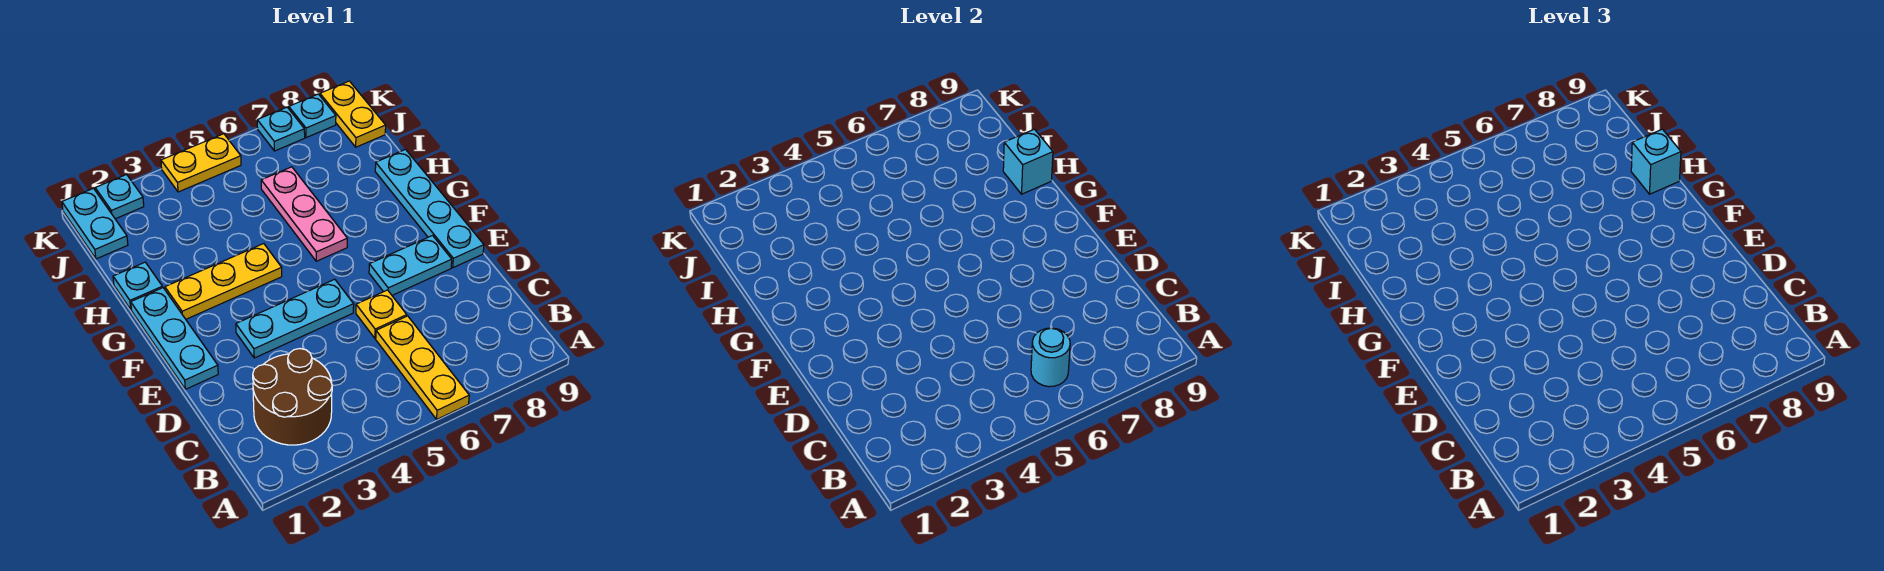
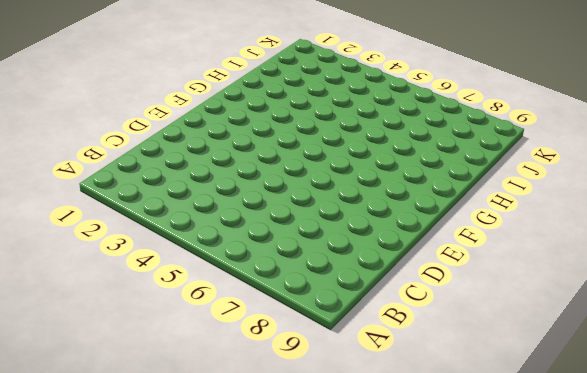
none -> yellow plate A6:C6 level 1
none -> brown round brick B2:C3 level 1
none -> yellow plate D6 level 1

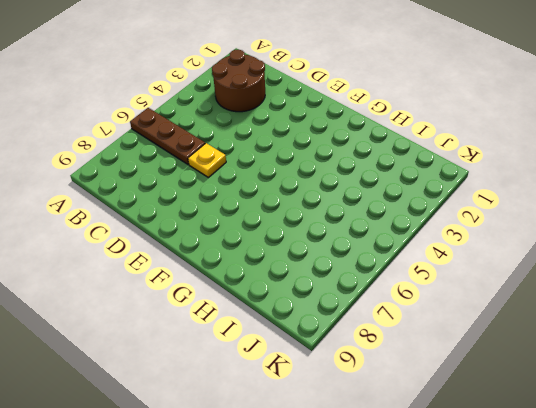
brown plate A6:C6 level 1 -> yellow plate A6:C6 level 1
none -> cyan plate E1:G1 level 1
none -> cyan plate E3:E5 level 1
none -> cyan plate E7:E8 level 1

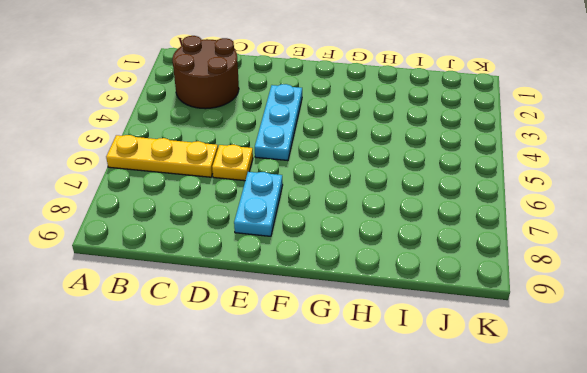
none -> cyan plate E1:G1 level 1
none -> cyan plate E9:H9 level 1
none -> yellow plate G2:G4 level 1

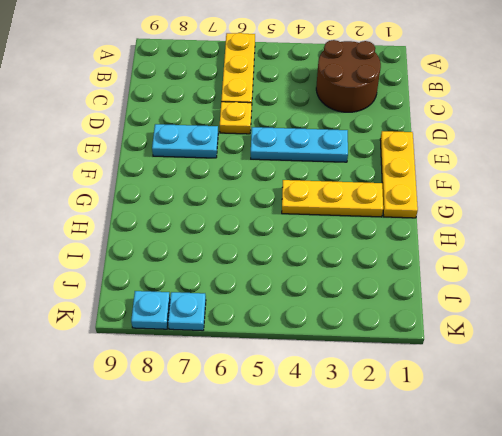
yellow plate E1:G1 level 1 -> cyan plate E1:G1 level 1
none -> cyan plate E9:H9 level 1
none -> pink plate G6:I6 level 1
none -> cyan plate H1 level 1

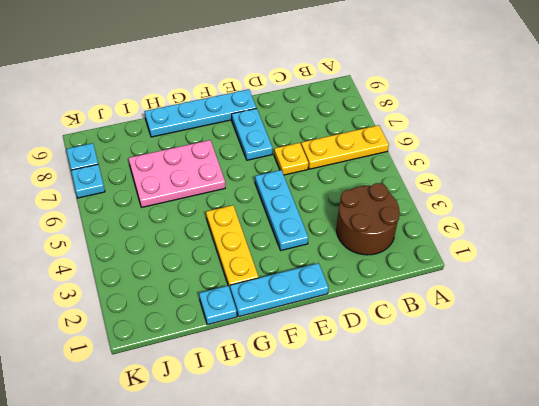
pink plate G6:I7 level 1 -> pink plate G6:I6 level 1
none -> cyan plate J1:K1 level 1
none -> yellow plate J9:K9 level 1
none -> cyan plate K2 level 1

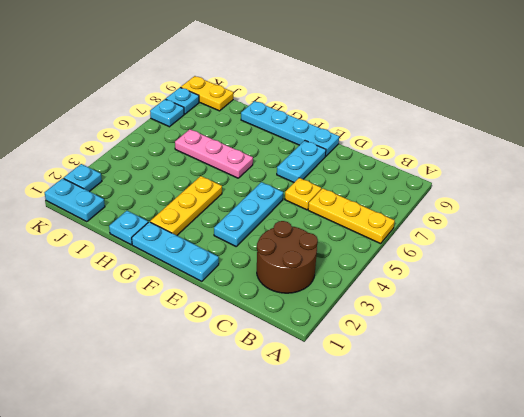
none -> yellow plate K4:K5 level 1
none -> cyan round brick B6 level 2
none -> cyan brick H9 level 2

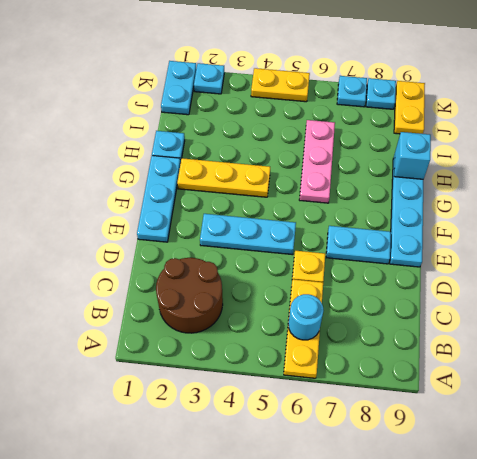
none -> cyan brick H9 level 3

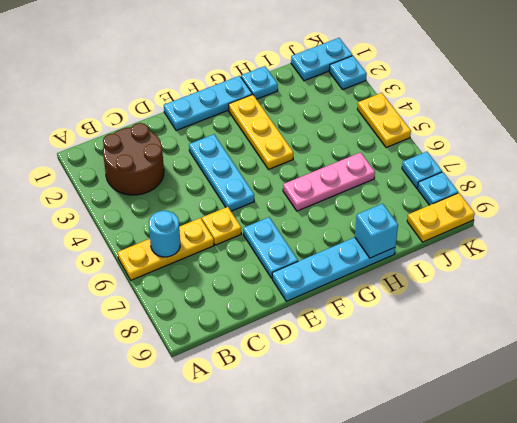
none -> cyan brick H9 level 3

